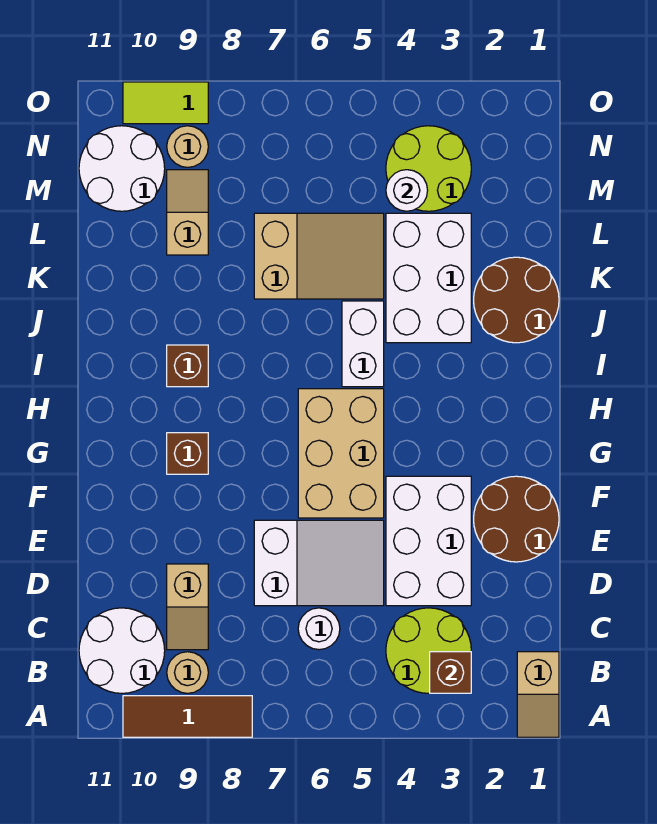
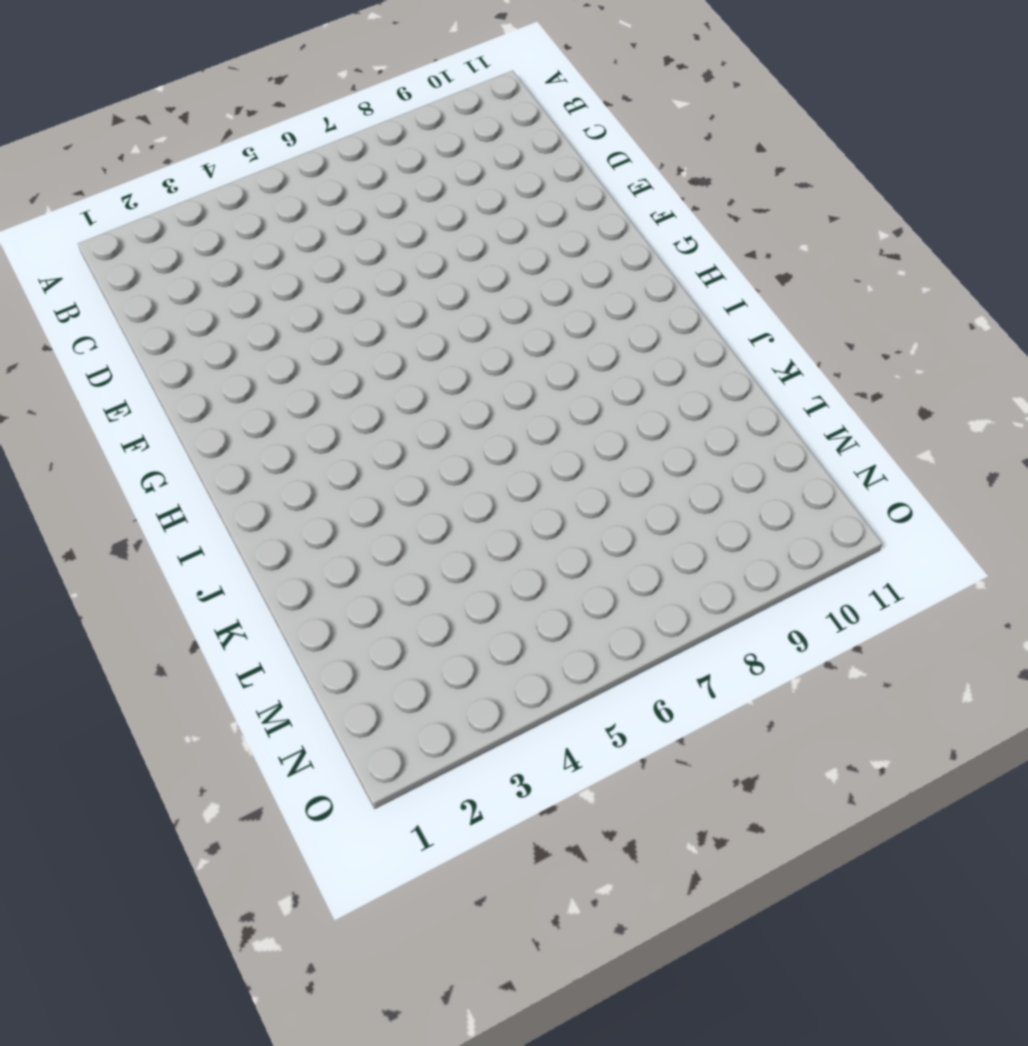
none -> tan slope A1:B1 level 1 top B
none -> brown tile A8:A10 level 1
none -> lime round brick B3:C4 level 1

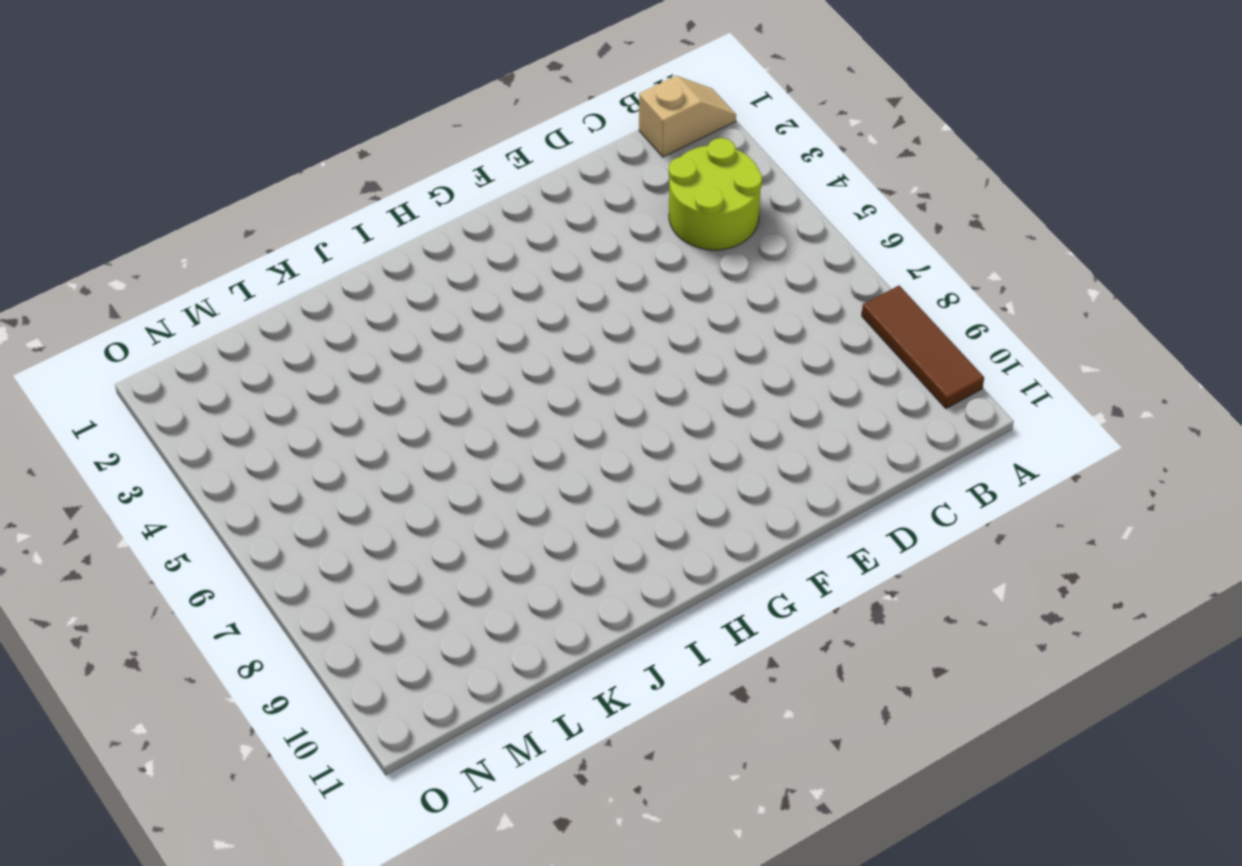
none -> tan round brick B9 level 1
none -> white round brick B10:C11 level 1
none -> white round brick C6 level 1

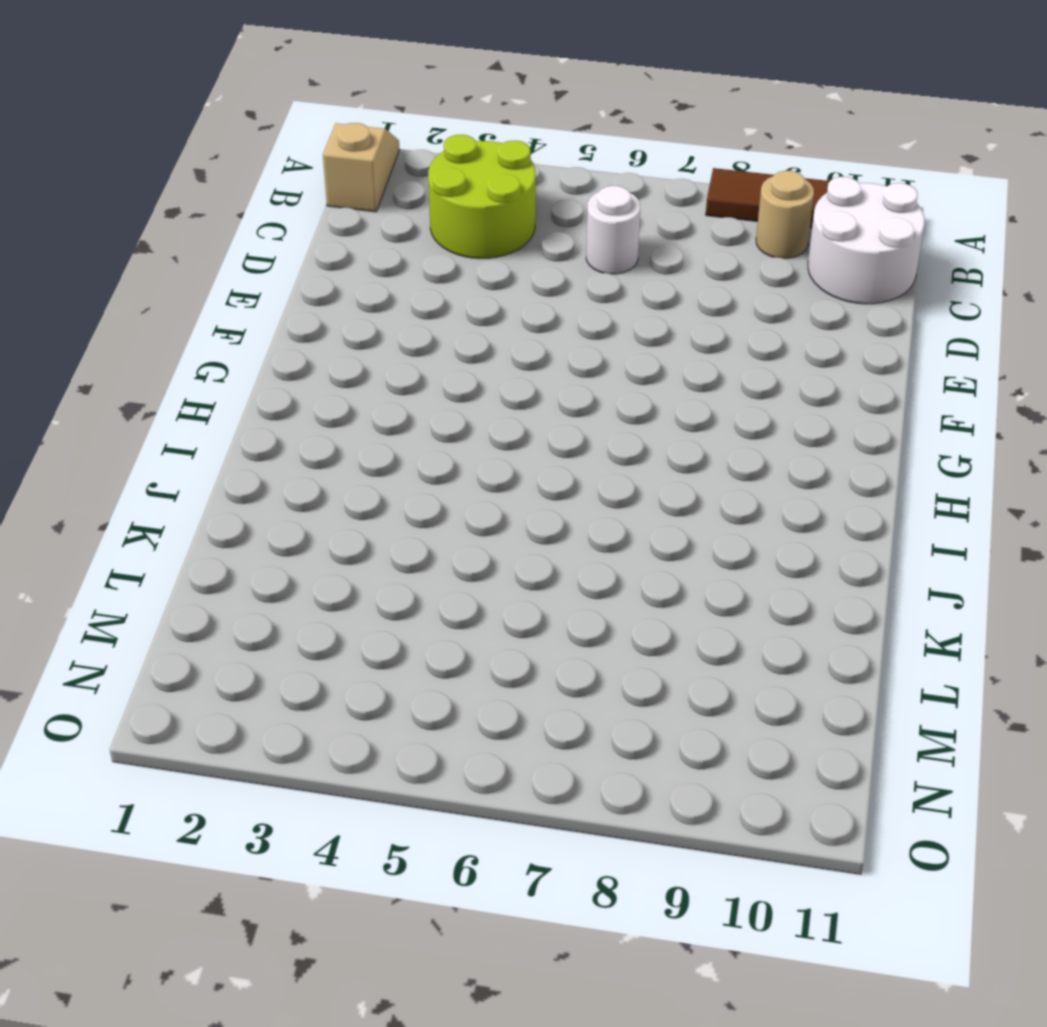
none -> tan slope C9:D9 level 1 top D
none -> white brick D3:F4 level 1
none -> white slope D5:E7 level 1 top 7

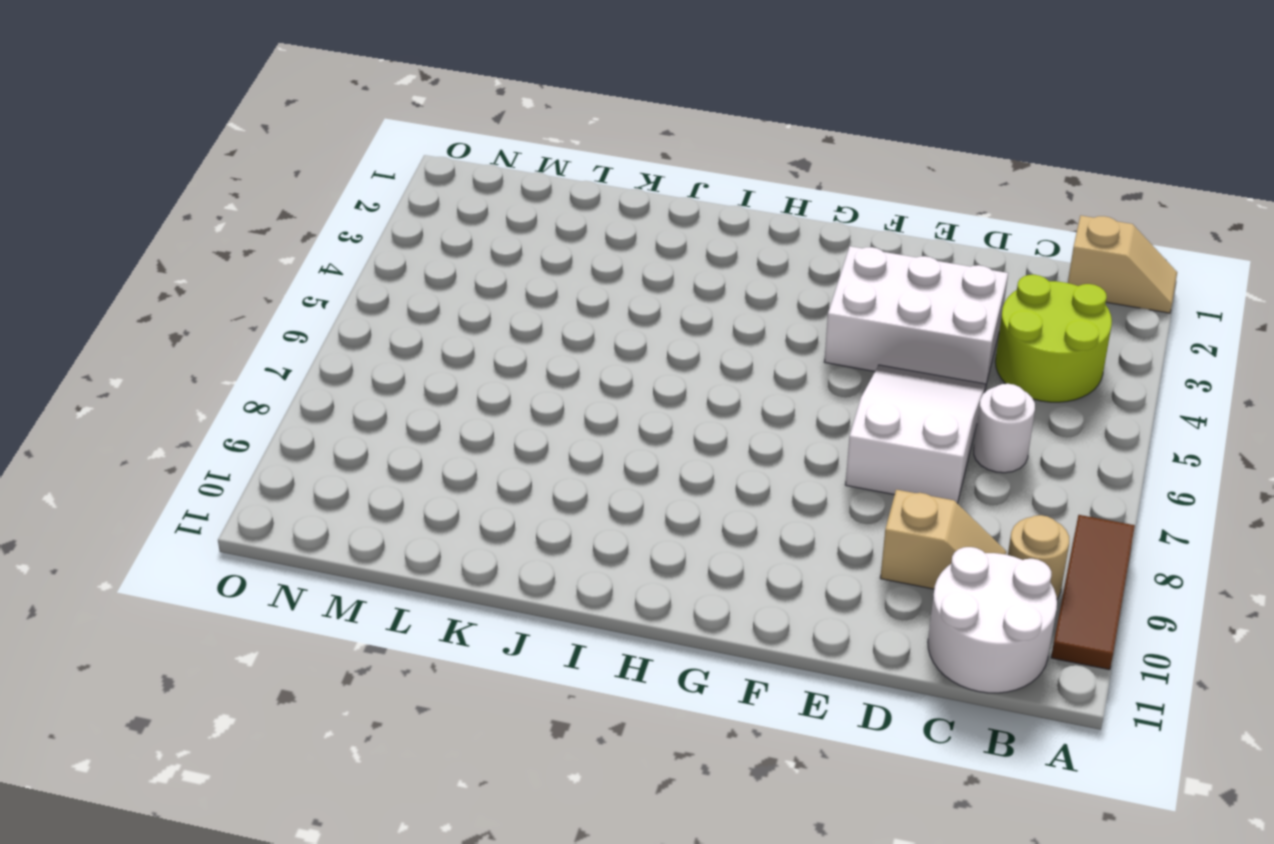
none -> brown round brick E1:F2 level 1
none -> tan brick F5:H6 level 1
none -> brown brick G9 level 1

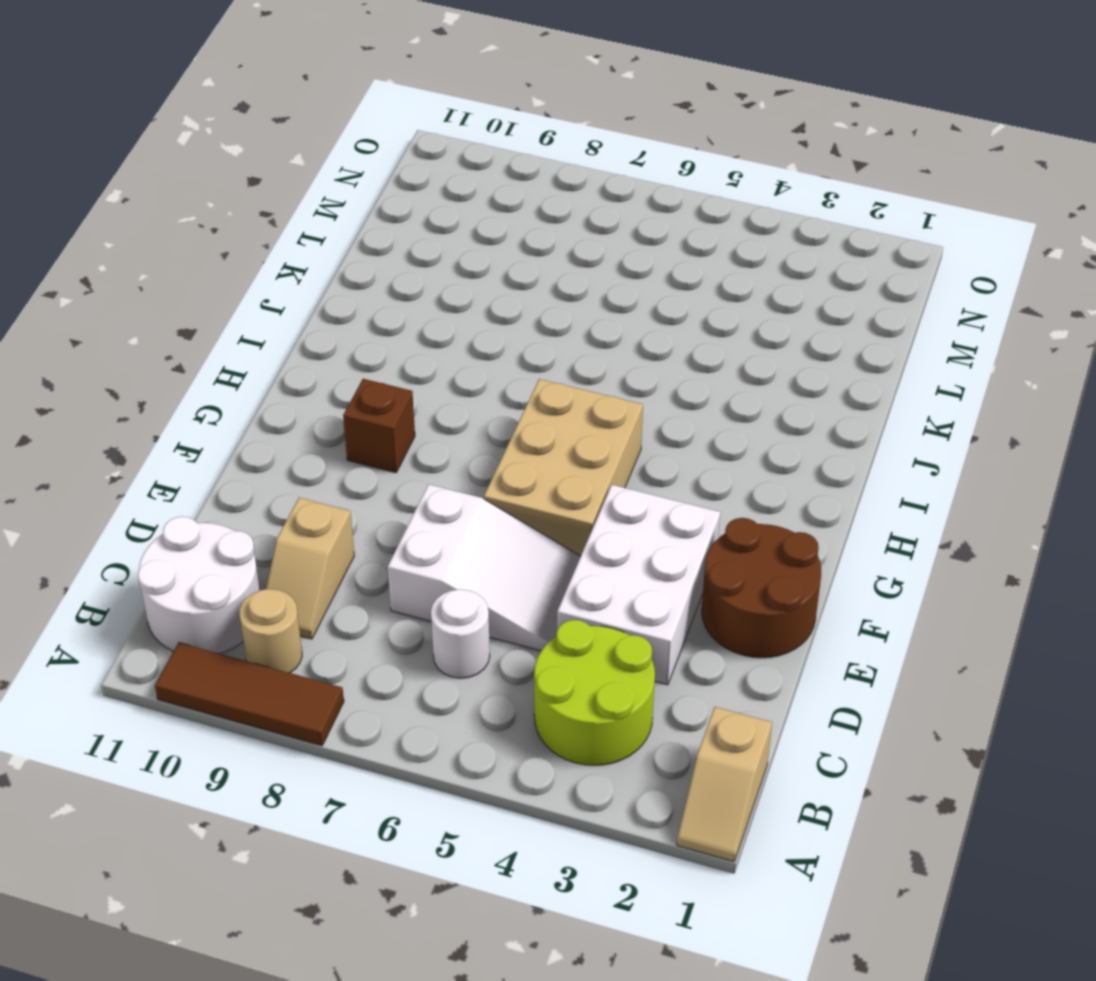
none -> white brick I5:J5 level 1
none -> brown brick I9 level 1
none -> brown round brick J1:K2 level 1

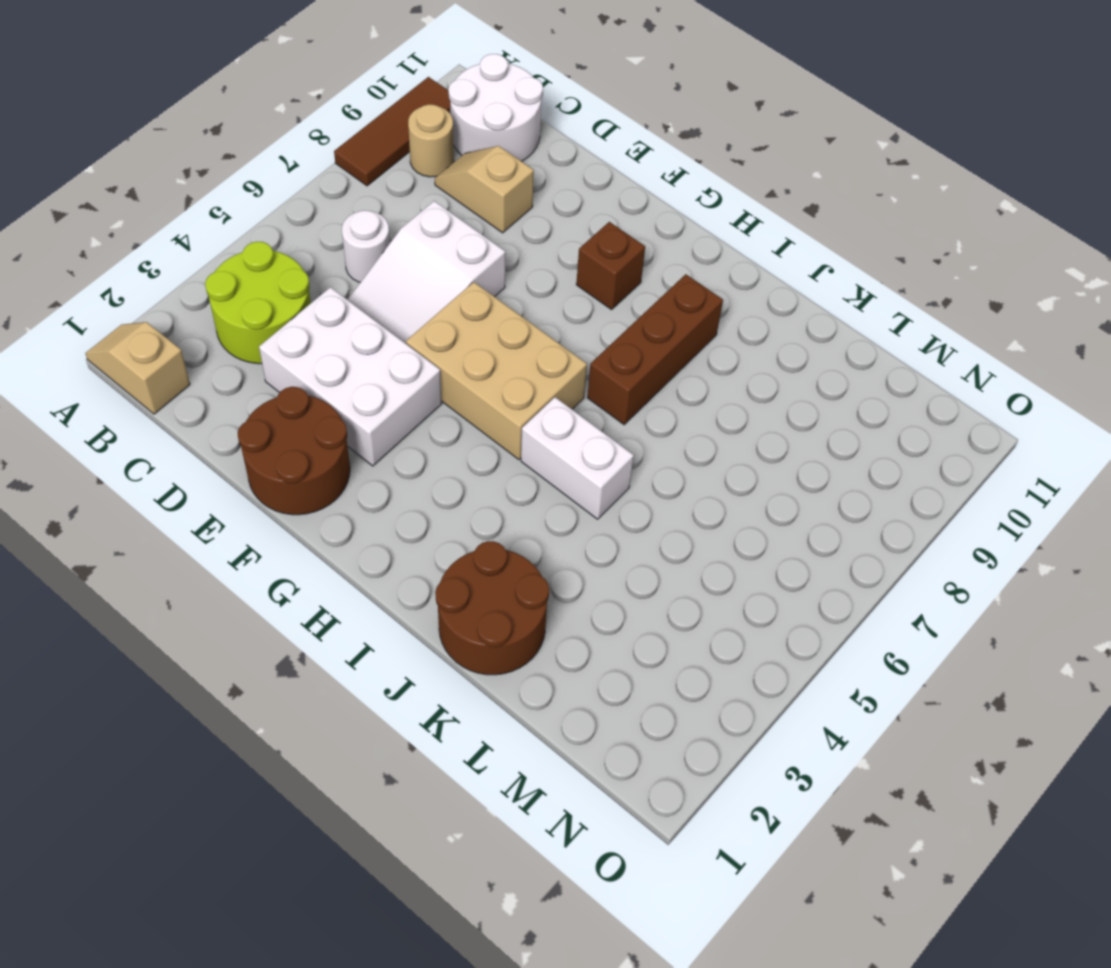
brown brick I7:I9 level 1 -> brown brick I9 level 1
none -> white brick J3:L4 level 1
none -> tan slope K5:L7 level 1 top 7
none -> tan slope L9:M9 level 1 top L

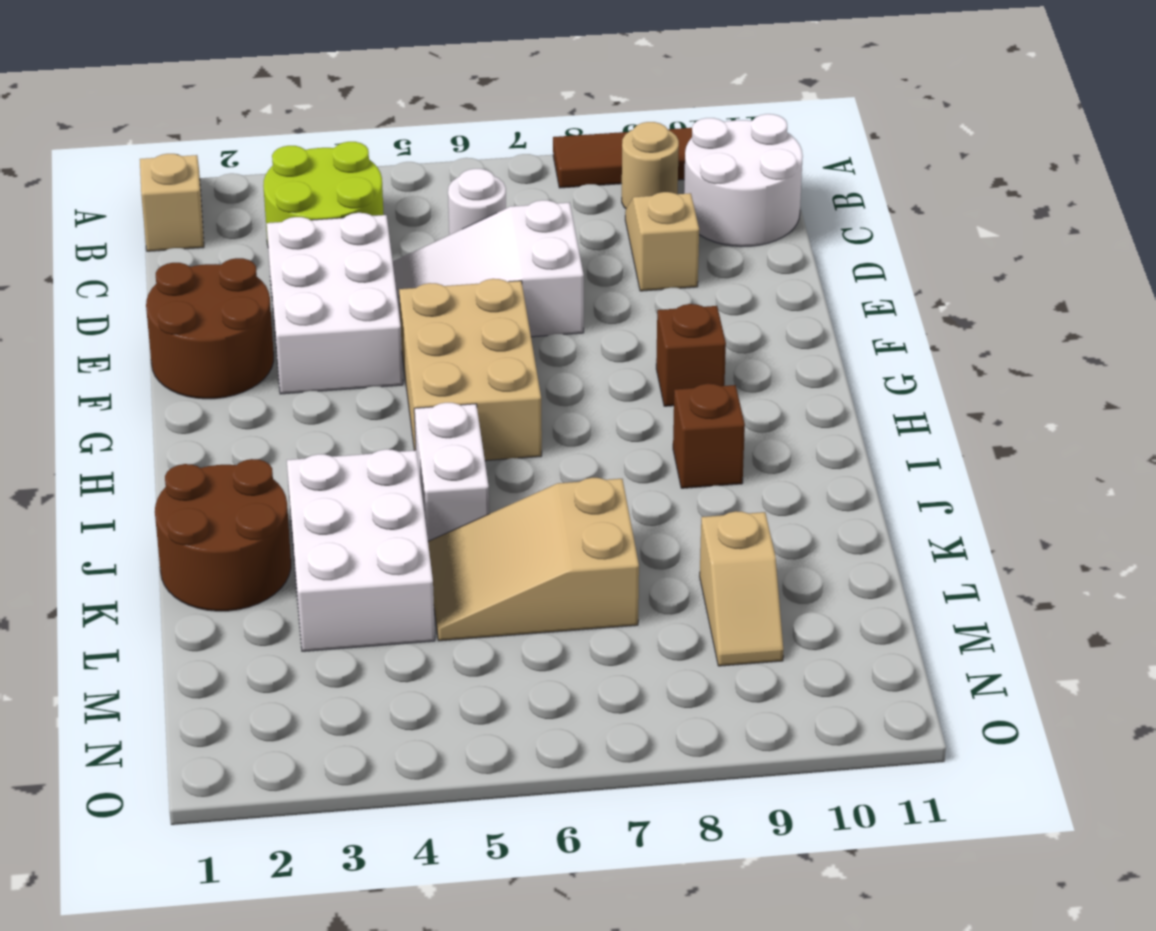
none -> lime round brick M3:N4 level 1
none -> white round brick M10:N11 level 1
none -> tan round brick N9 level 1

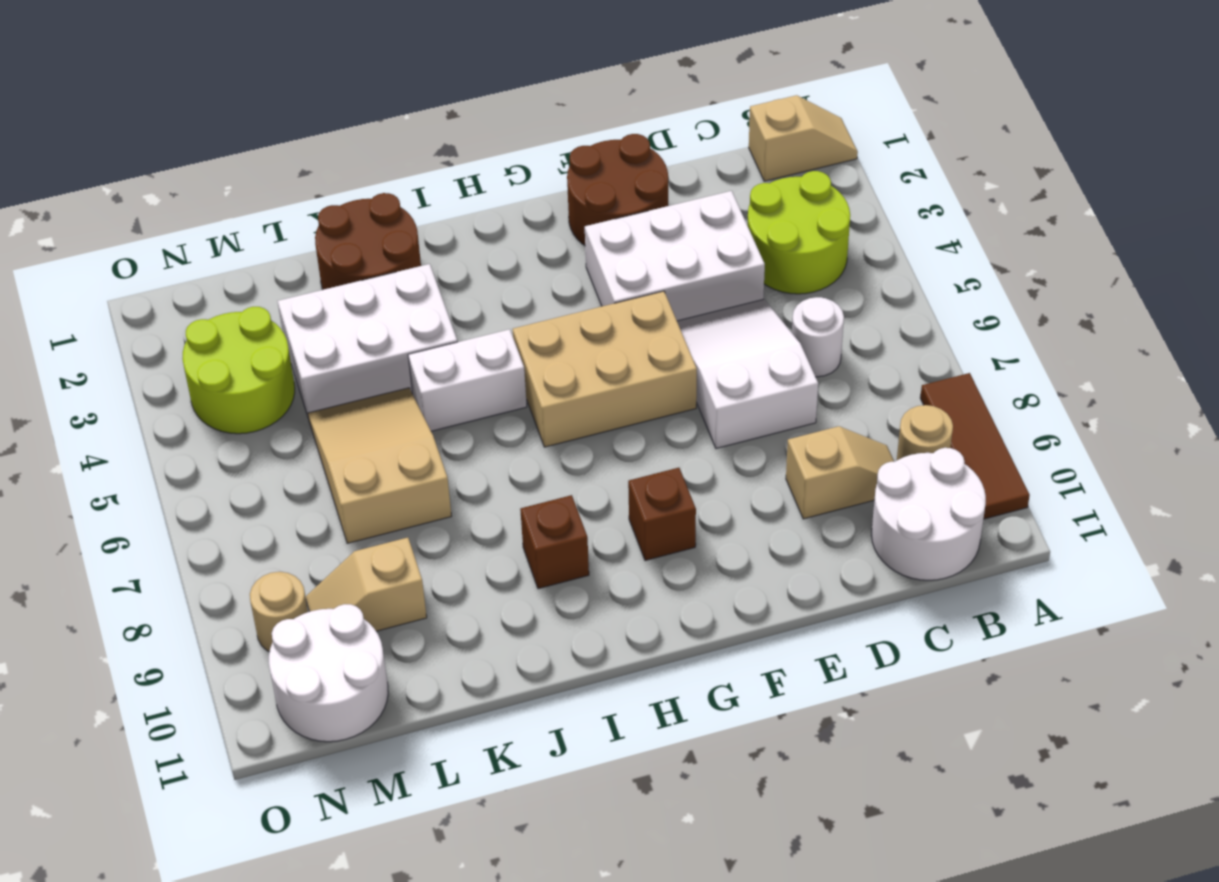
none -> lime tile O9:O10 level 1
none -> brown brick B3 level 2
none -> white round brick M4 level 2

